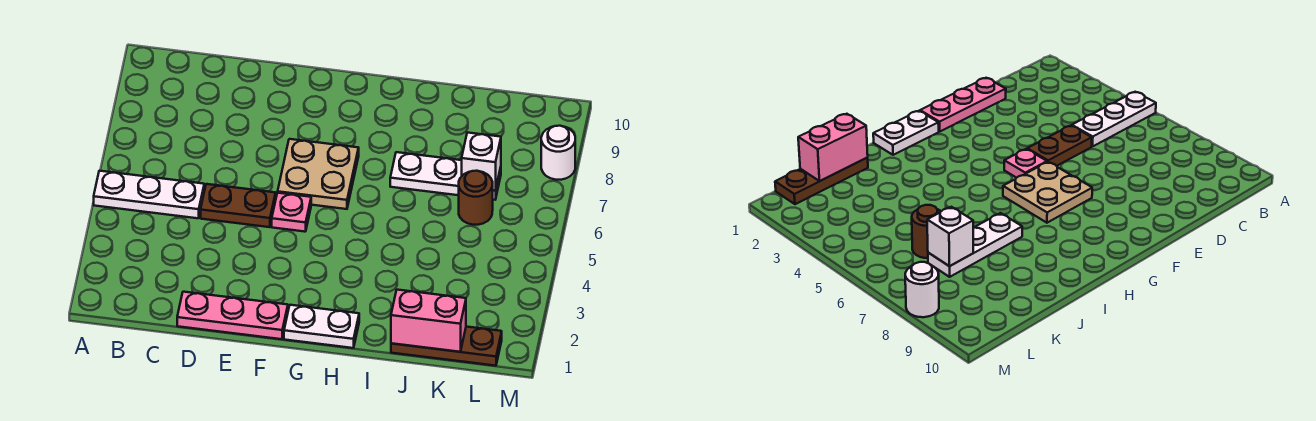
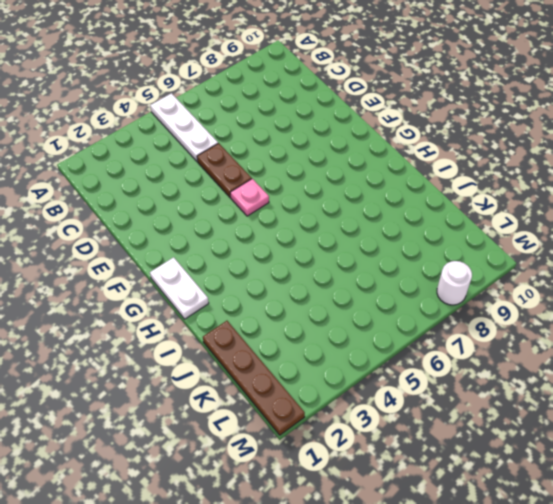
brown plate J1:M1 level 1 -> brown plate J1:L1 level 1
none -> pink plate D1:F1 level 1
none -> tan plate F6:G7 level 1
none -> white plate I7:K7 level 1

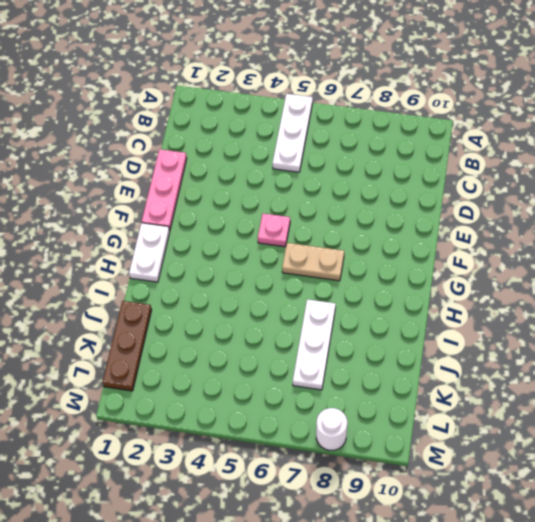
tan plate G6:G7 level 1 -> tan plate F6:G7 level 1
none -> brown plate D5:E5 level 1
none -> brown round brick K6 level 1
none -> pink brick J1:K1 level 2

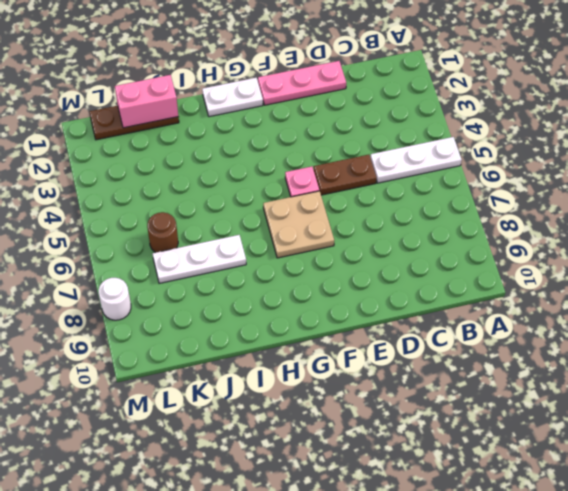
none -> white brick K7 level 2

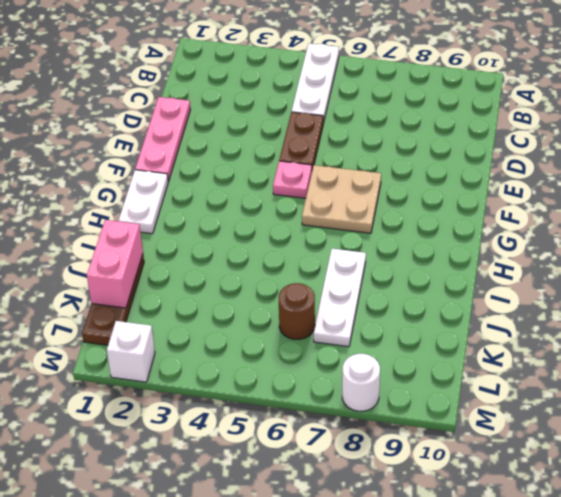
white brick M2 level 1 -> white brick K7 level 2

